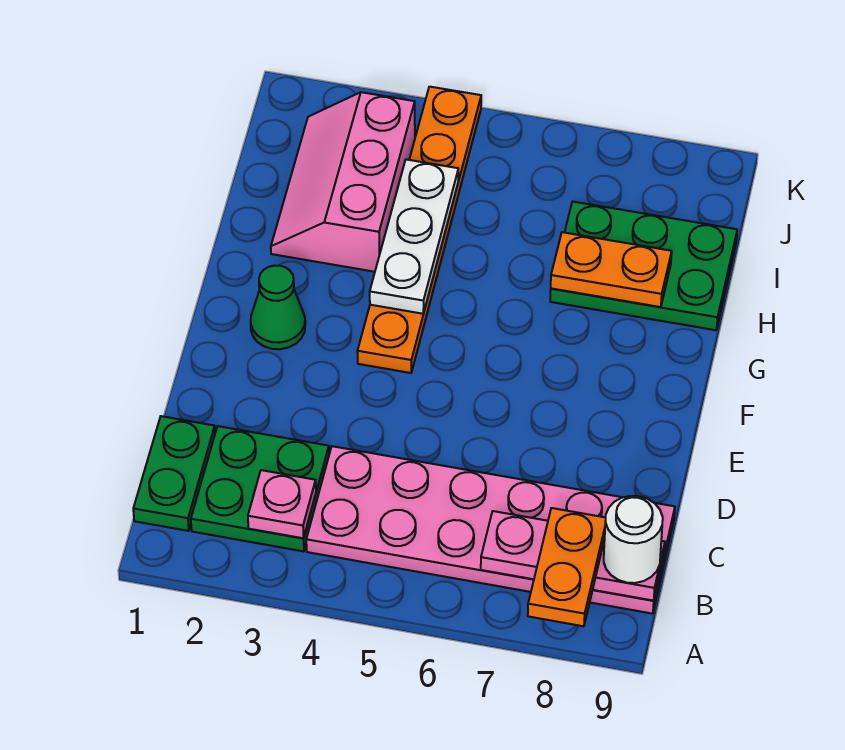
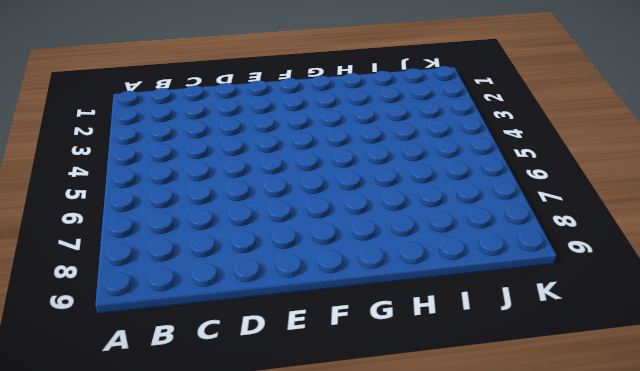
none -> green plate B1:C1 level 1
none -> green plate B2:C3 level 1
none -> pink plate B4:C9 level 1

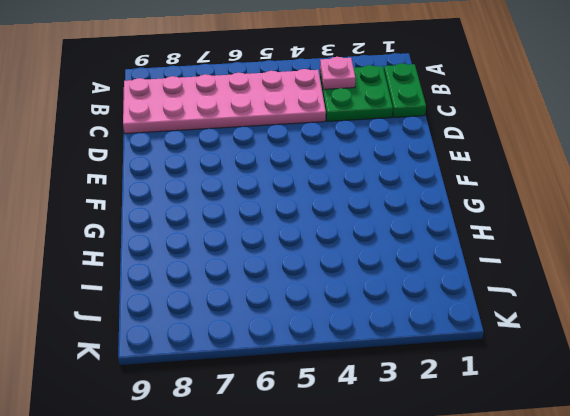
none -> green cone F2 level 1
none -> orange plate F4:K4 level 1
none -> pink slope H2:J3 level 1 top 3

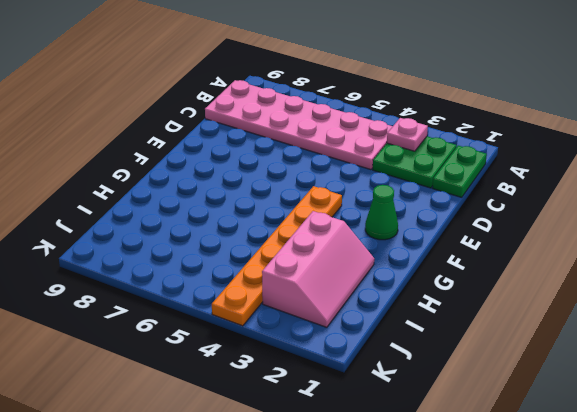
none -> green plate H7:I9 level 1
none -> pink plate B7:B9 level 2
none -> white plate G4:I4 level 2

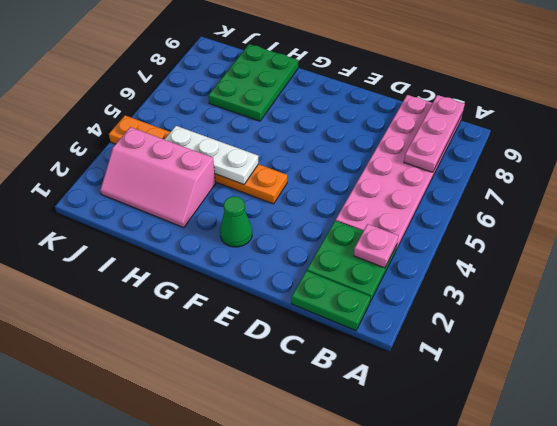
none -> orange plate H7:H8 level 2
none -> orange plate A8:B8 level 3
none -> white round brick B9 level 3

